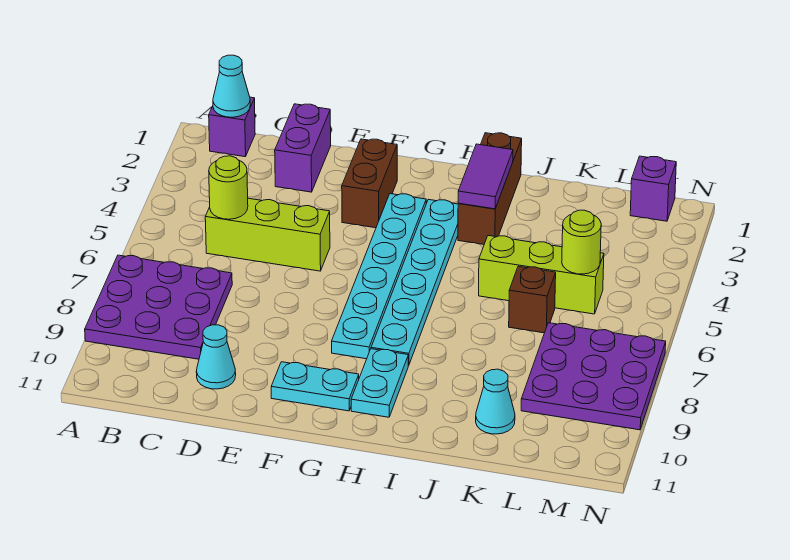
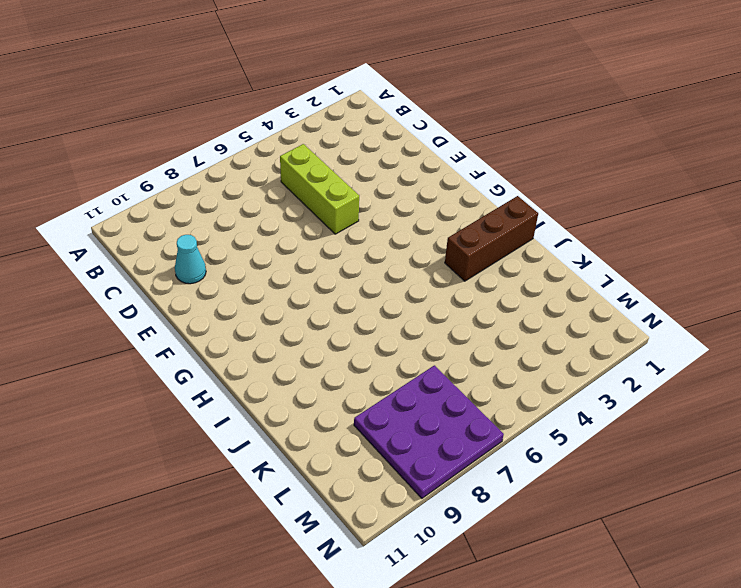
none -> purple plate A7:C9 level 1
none -> purple brick B1 level 1
none -> purple brick D1:D2 level 1

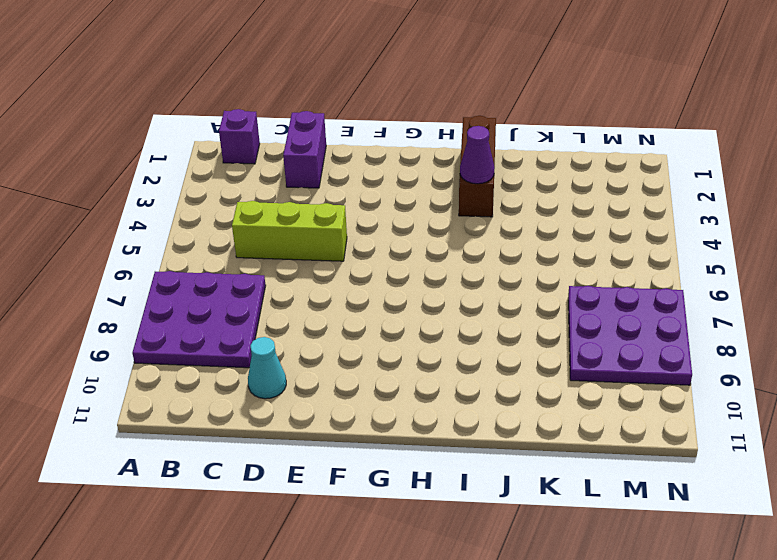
purple cone I3 level 2 -> purple tile I2:I3 level 2
none -> brown brick F2:F3 level 1
none -> cyan plate F10:G10 level 1
none -> cyan plate G3:G8 level 1

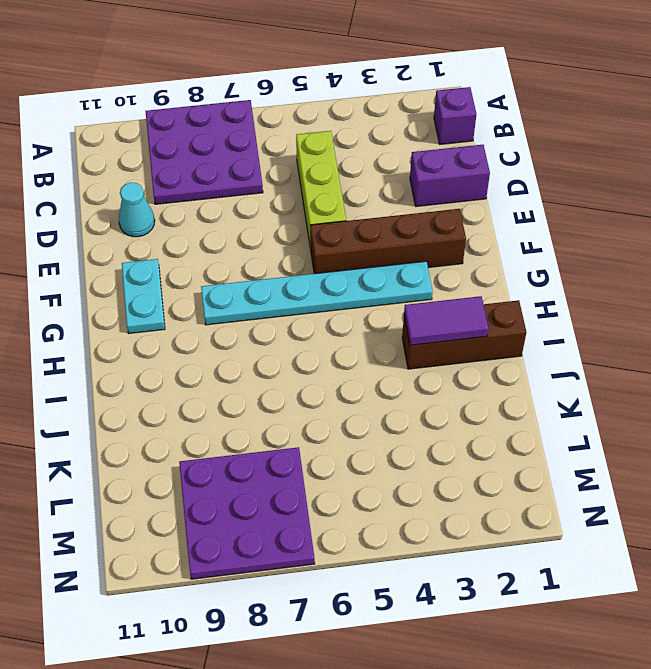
brown brick F2:F5 level 1 -> brown brick F2:F3 level 1
none -> cyan plate H3:H8 level 1
none -> cyan plate H9:H10 level 1
none -> lime brick J5:L5 level 1

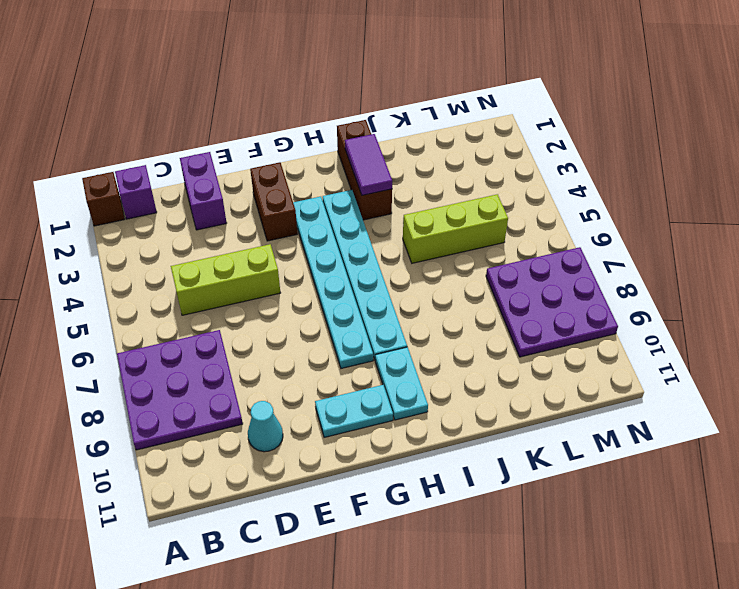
brown brick A1 level 1 -> brown brick K6 level 1
none -> cyan cone K10 level 1
none -> purple brick M1 level 1
none -> cyan cone B1 level 2

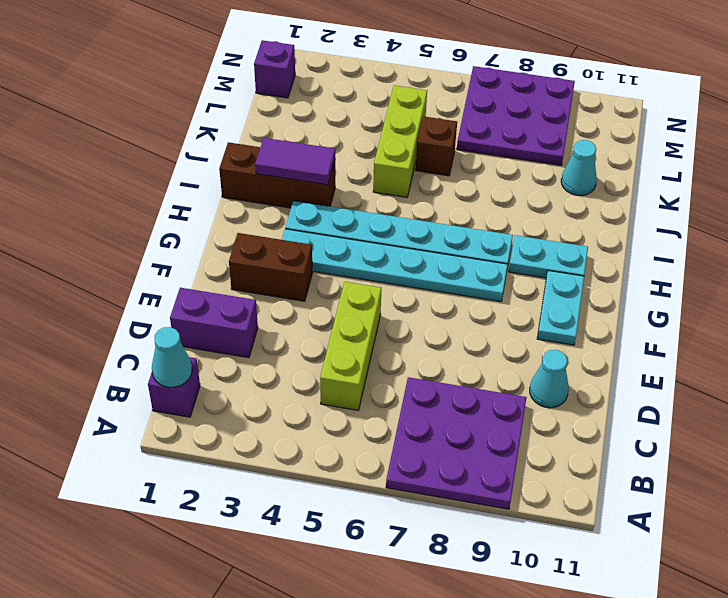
none -> lime round brick C5 level 2
none -> lime round brick L5 level 2

